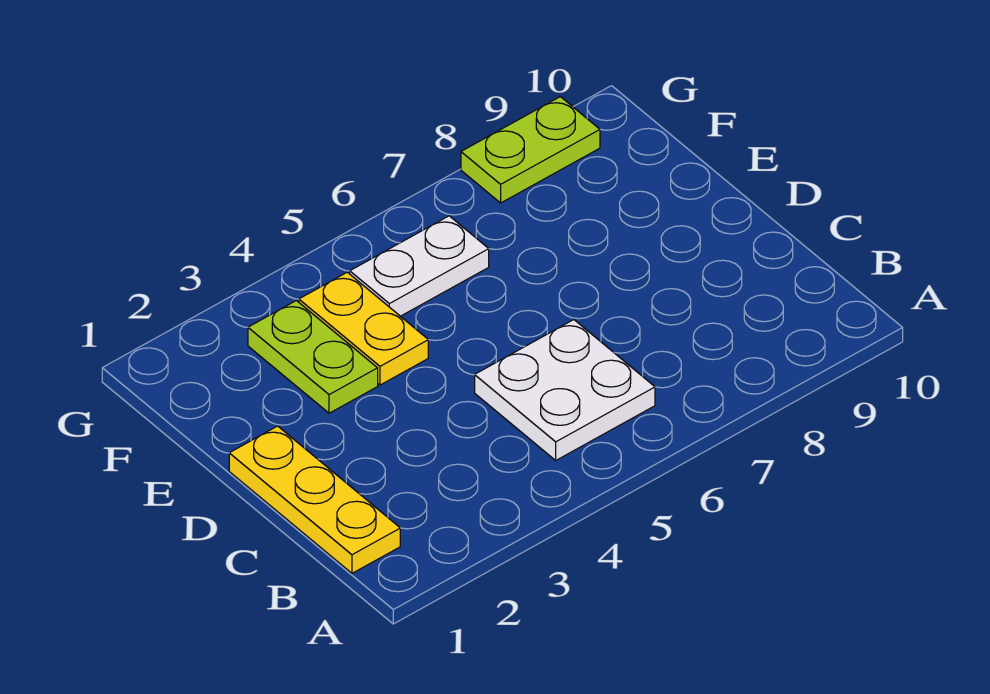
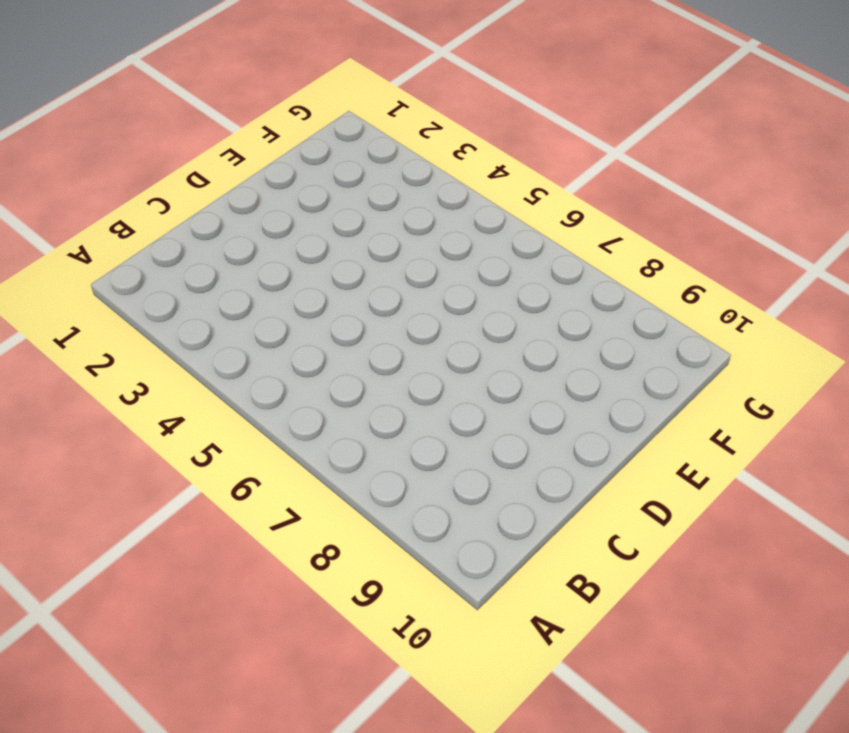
none -> yellow plate B1:D1 level 1
none -> white plate B5:C6 level 1

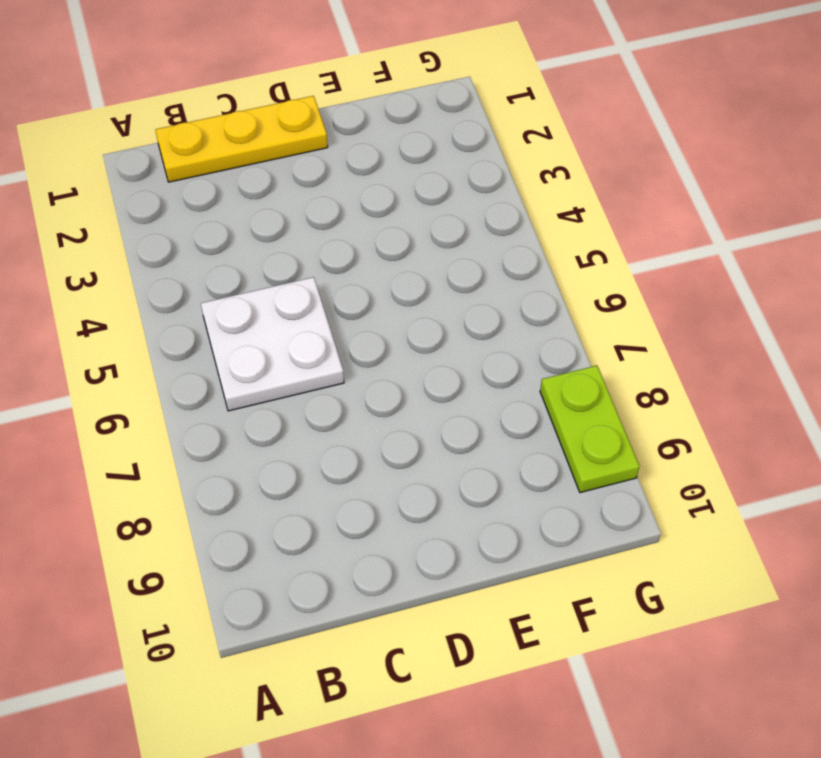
none -> lime plate E3:F3 level 1
none -> yellow plate E4:F4 level 1

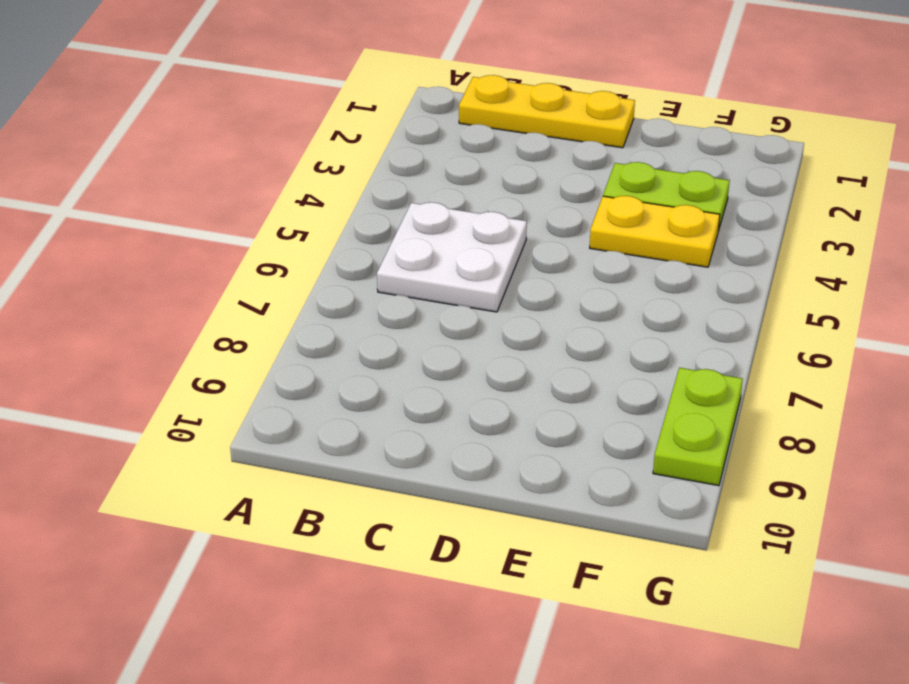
none -> white plate F5:F6 level 1

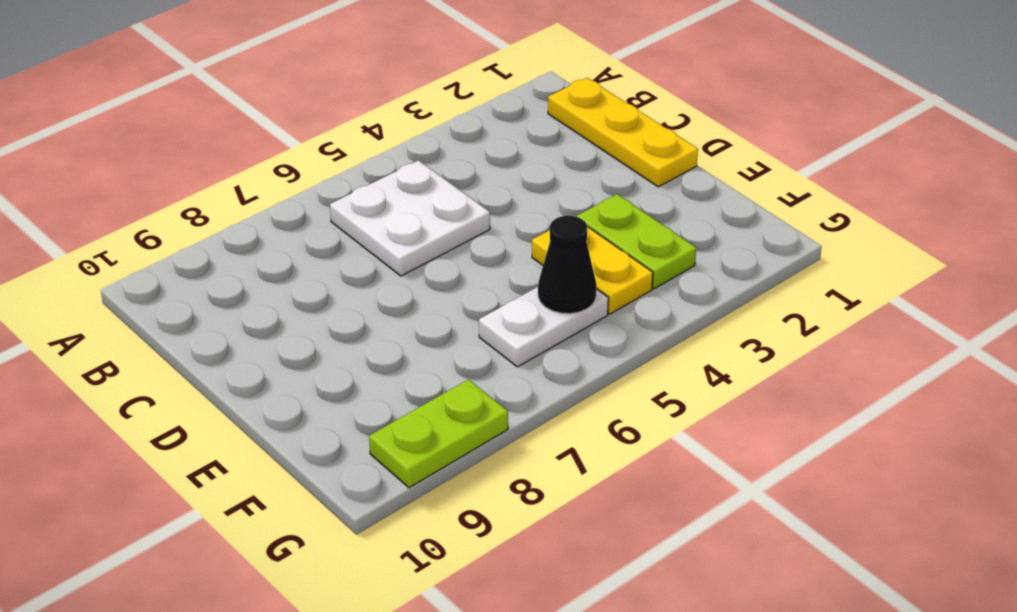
black cone F5 level 2 -> none

